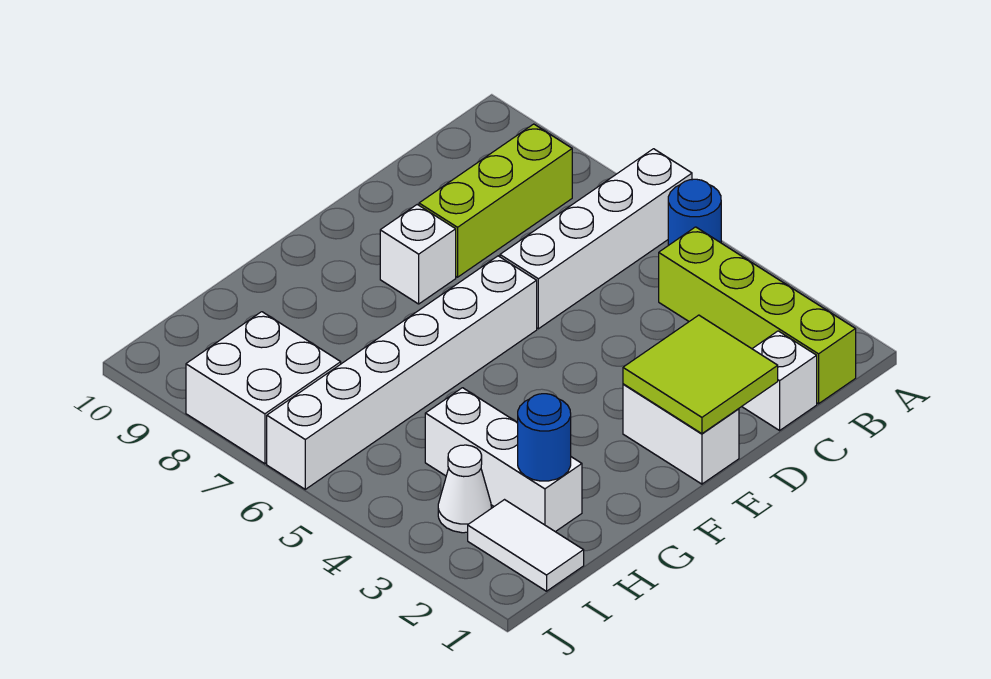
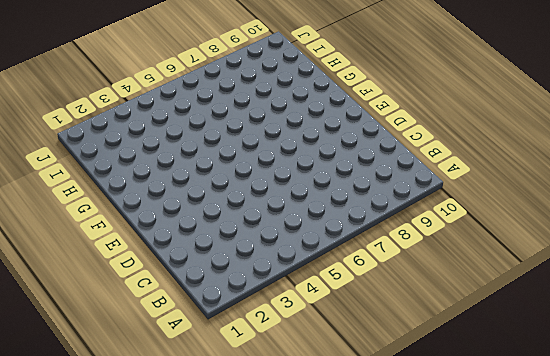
none -> blue round brick A5 level 1
none -> white brick A6:D6 level 1
none -> lime brick B1:B4 level 1

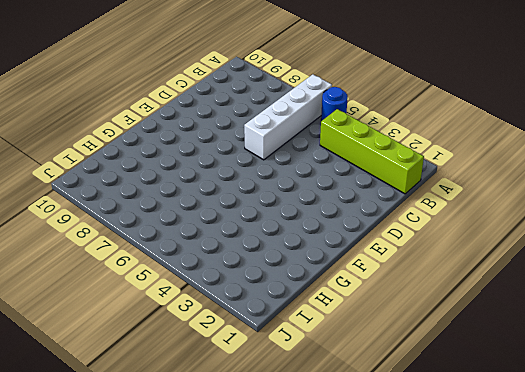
none -> lime brick B8:D8 level 1
none -> white brick C1 level 1
none -> white brick E1:E2 level 1

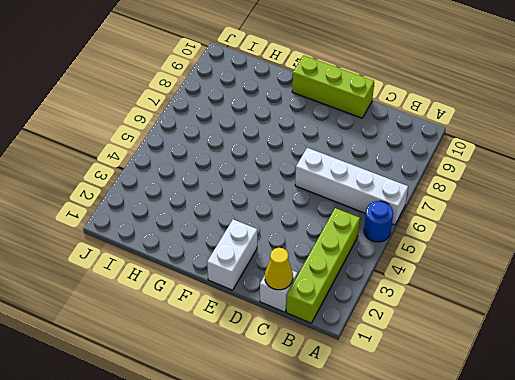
yellow cone C1 level 2 -> none
lime brick D10:F10 level 1 -> lime brick B8:D8 level 1
none -> white brick E6:J6 level 1
none -> white brick E8 level 1
none -> white brick H2:H4 level 1

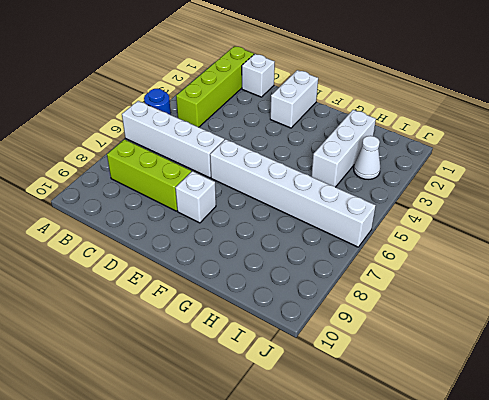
none -> white tile I1:I2 level 1
none -> white brick I7:J8 level 1
none -> lime tile D1:E2 level 2

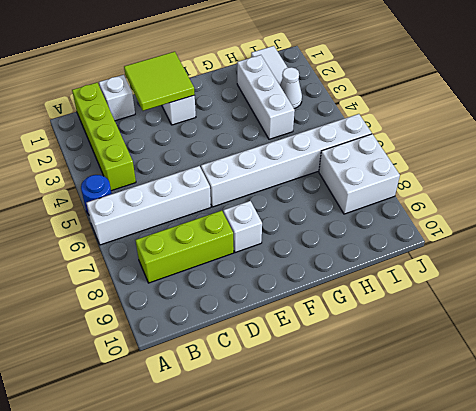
none -> blue round brick H2 level 2

